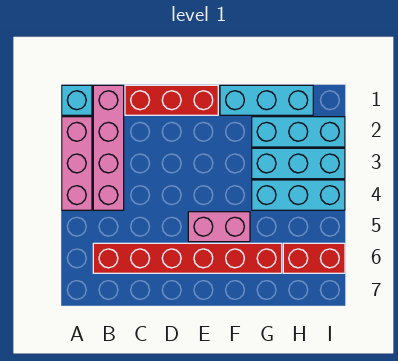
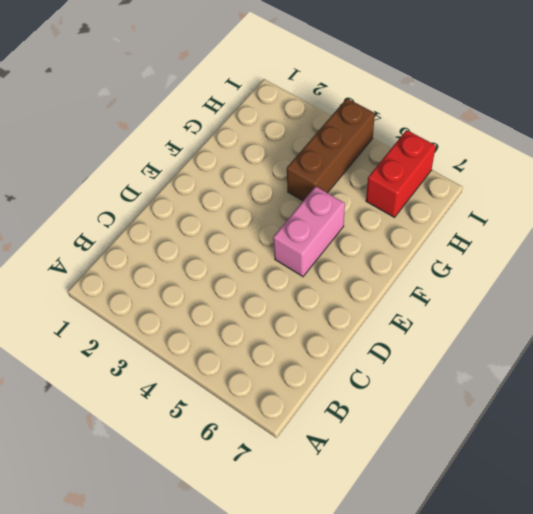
brown brick G4:I4 level 1 -> cyan brick G4:I4 level 1
none -> cyan brick A1 level 1
none -> pink brick A2:A4 level 1

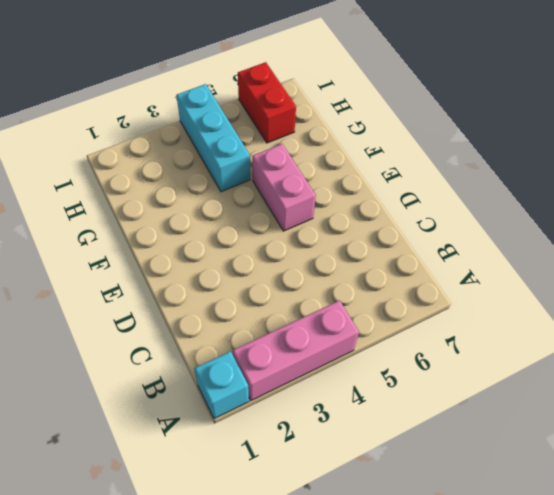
none -> pink brick B1:B4 level 1
none -> red brick B6:G6 level 1

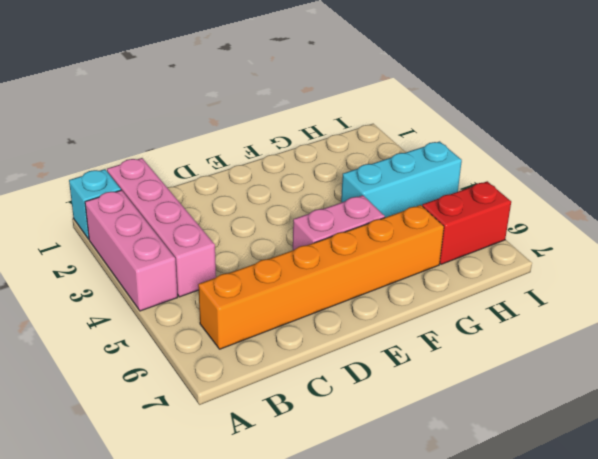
orange brick B6:G6 level 1 -> red brick B6:G6 level 1
none -> red brick C1:E1 level 1
none -> cyan brick F1:H1 level 1

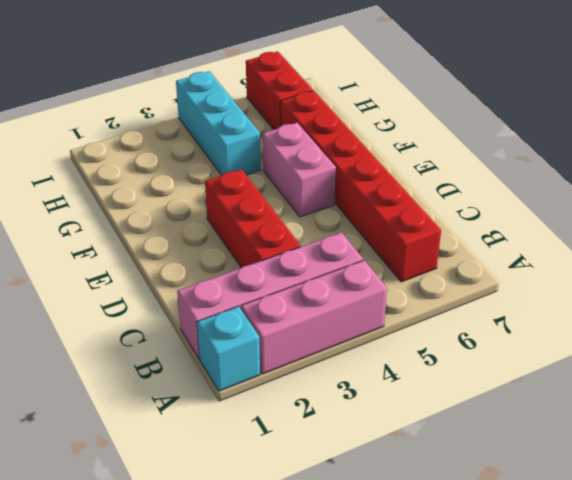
red brick C3:E3 level 1 -> red brick C1:E1 level 1
none -> cyan brick F1:H1 level 1
none -> cyan brick G2:I2 level 1

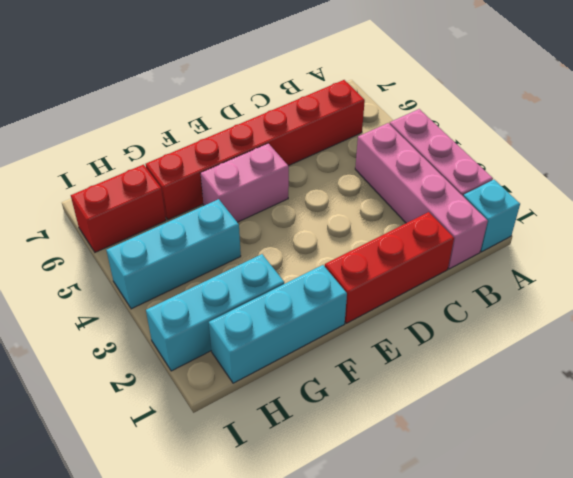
none -> cyan brick G3:I3 level 1

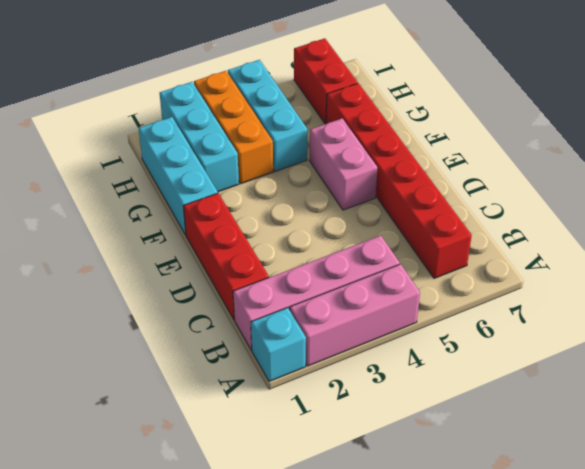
orange brick G3:I3 level 1 -> cyan brick G3:I3 level 1

